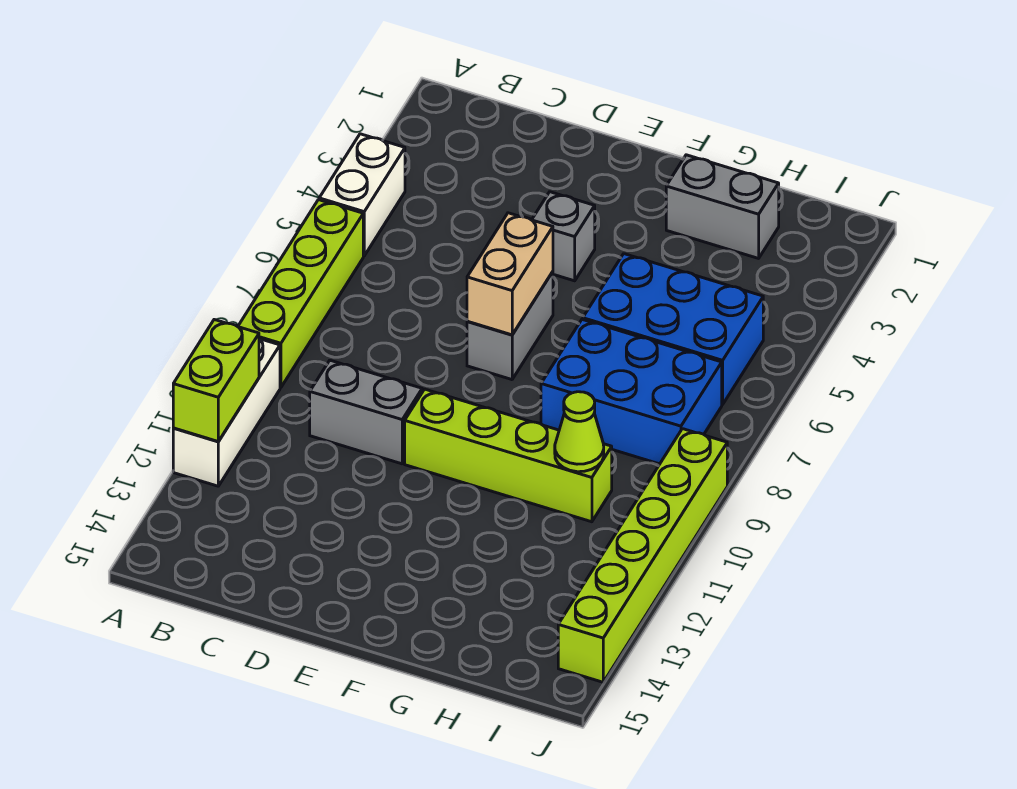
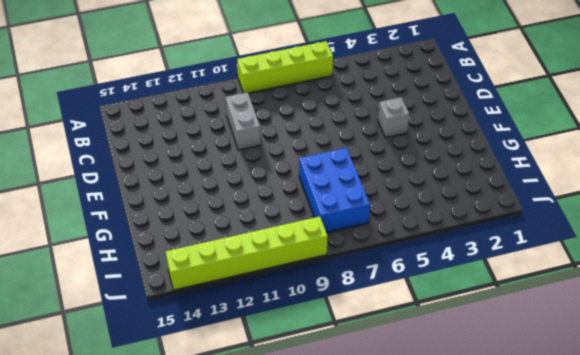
none -> white brick A4:A5 level 1
none -> white brick A10:A12 level 1
none -> grey brick E6:E7 level 1

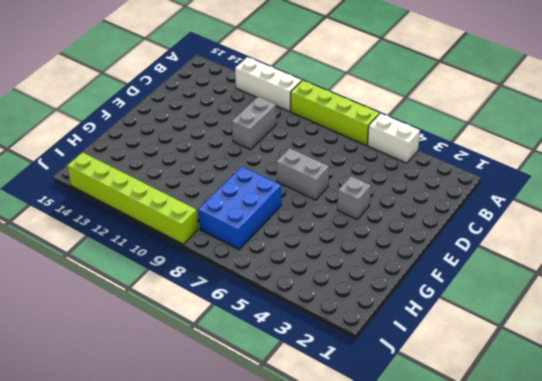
none -> lime brick E10:H10 level 1
none -> grey brick G2:H2 level 1
none -> blue brick G5:I6 level 1

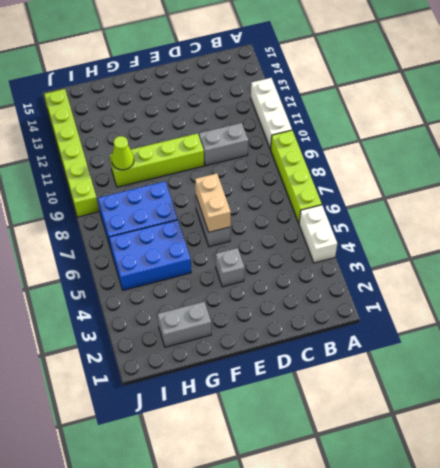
none -> lime brick A11:A12 level 2

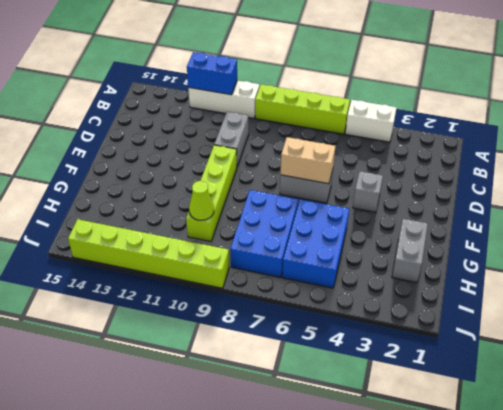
blue brick A11:A12 level 2 -> lime brick A11:A12 level 2

